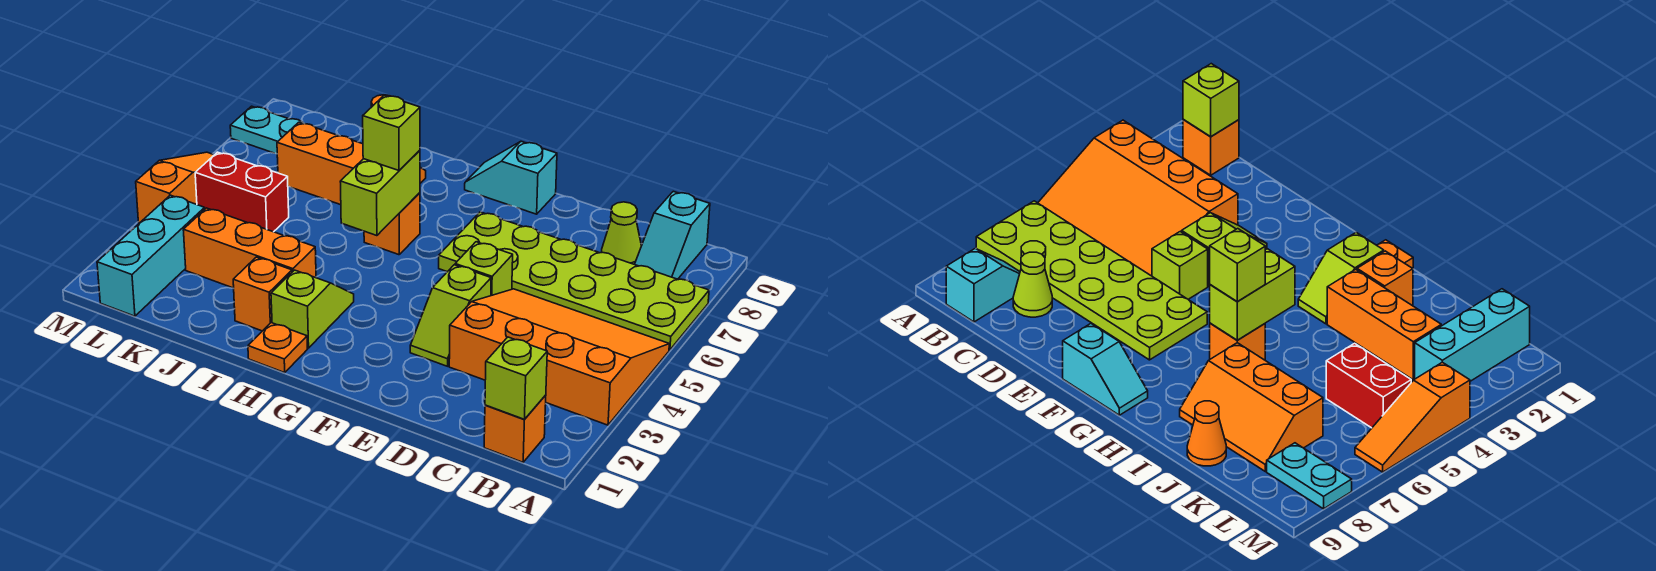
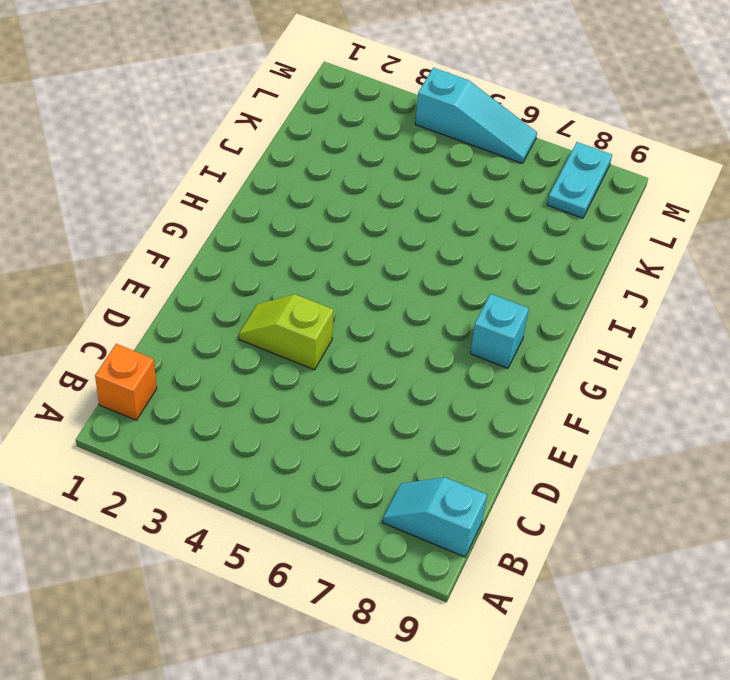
cyan brick G8 level 1 -> none
cyan slope M4:M6 level 1 top 4 -> orange slope M4:M6 level 1 top 4
none -> orange slope A3:D5 level 1 top 3
none -> lime plate A6:F7 level 1
none -> lime cone C8 level 1

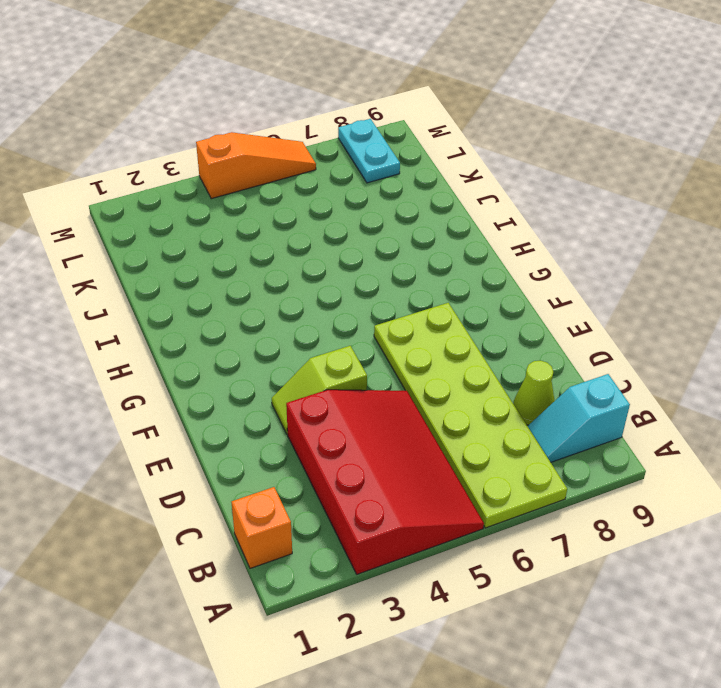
red slope A3:D5 level 1 top 3 -> orange slope A3:D5 level 1 top 3
none -> lime brick E5 level 1
none -> cyan slope F9:G9 level 1 top F
none -> orange plate H1 level 1

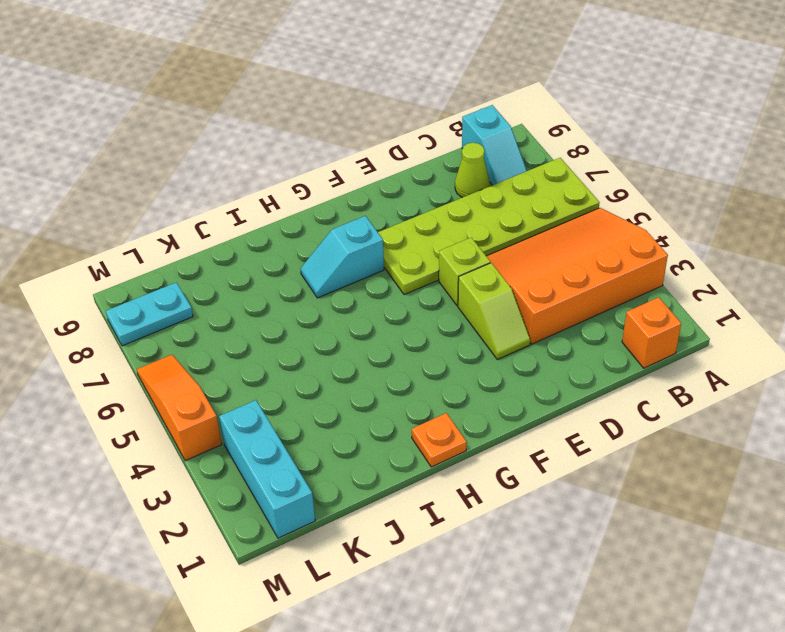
cyan slope G7:H7 level 1 top G -> cyan slope F9:G9 level 1 top F
none -> lime slope H2:H3 level 1 top 2
none -> orange brick H6 level 1
none -> orange brick I2 level 1

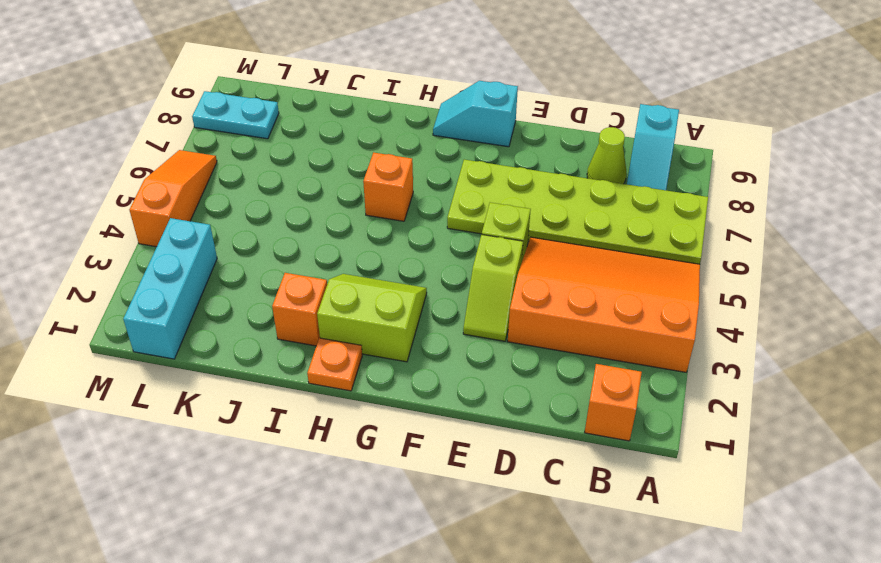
lime slope G2:H3 level 1 top 2 -> lime slope H2:H3 level 1 top 2
none -> orange brick I3:K3 level 1
none -> orange slope I7:K8 level 1 top 7
none -> orange cone J9 level 1

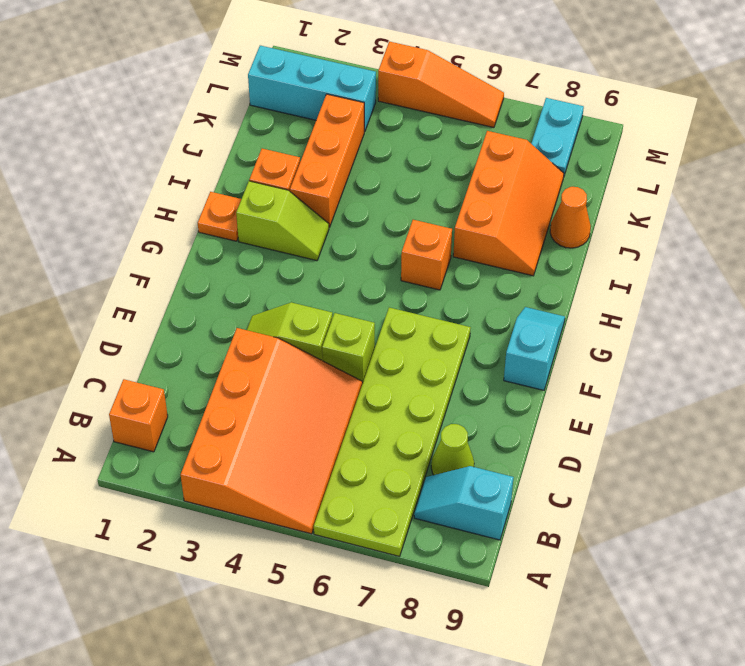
none -> red brick K5:L5 level 1
none -> lime brick B1 level 2
none -> lime brick H5:H6 level 2

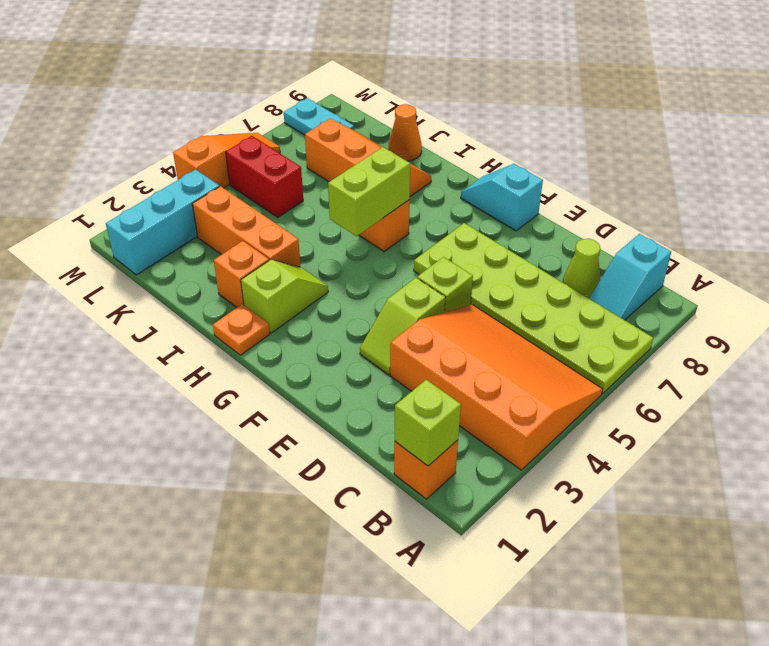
none -> lime brick H6 level 3

